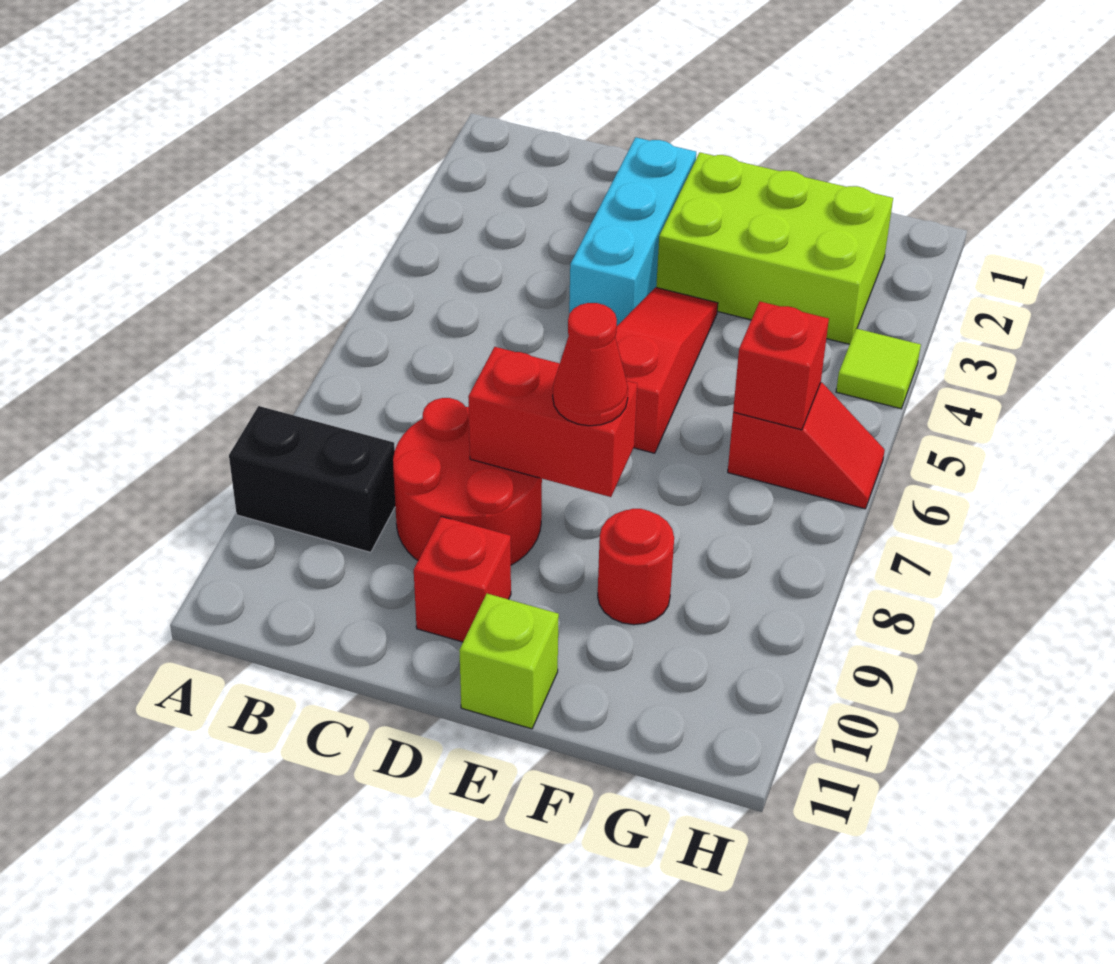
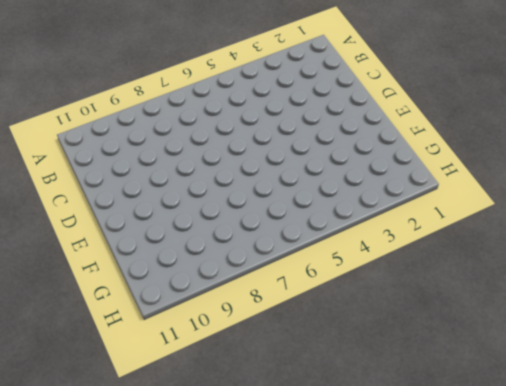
none -> black brick A9:B9 level 1
none -> red round brick C8:D9 level 1
none -> cyan brick D2:D4 level 1

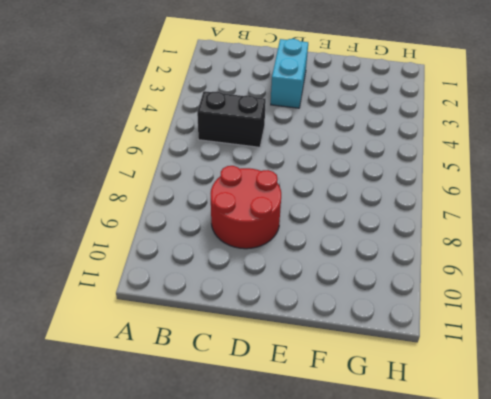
black brick B5:C5 level 1 -> black brick A9:B9 level 1
cyan brick D2:D3 level 1 -> cyan brick D2:D4 level 1
none -> red brick D10 level 1
none -> lime brick E2:G3 level 1
none -> red slope E4:E6 level 1 top 6

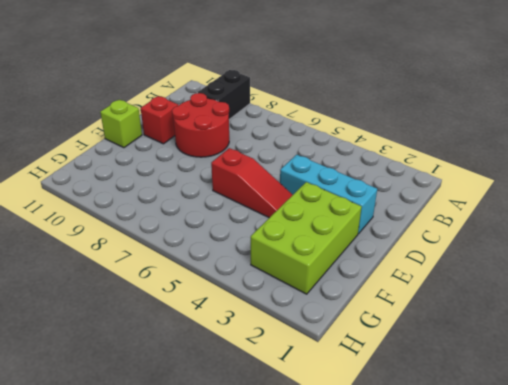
none -> red round brick F9 level 1
none -> red slope G6:H6 level 1 top G
none -> lime tile H4 level 1

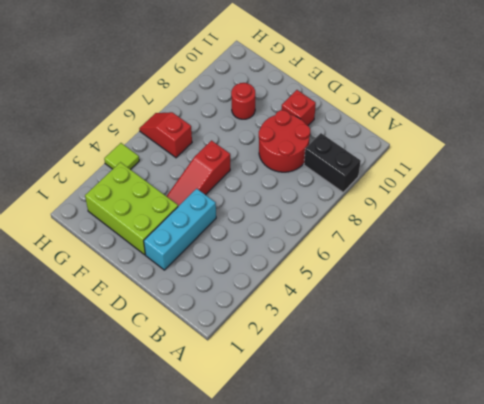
none -> lime brick E11 level 1
none -> red brick D8:E8 level 2
none -> red brick G6 level 2

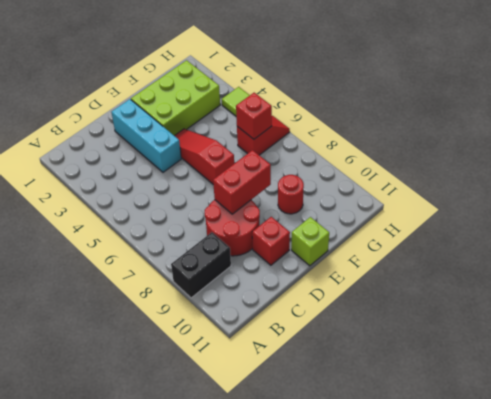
none -> red cone E8 level 3

